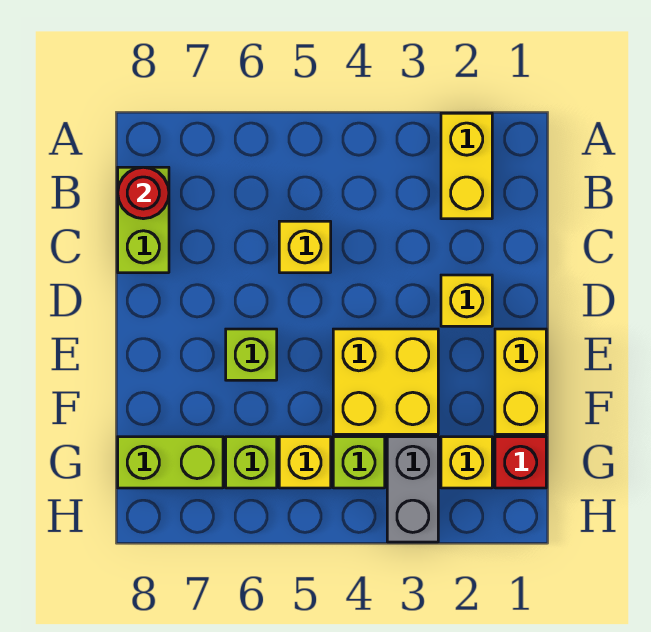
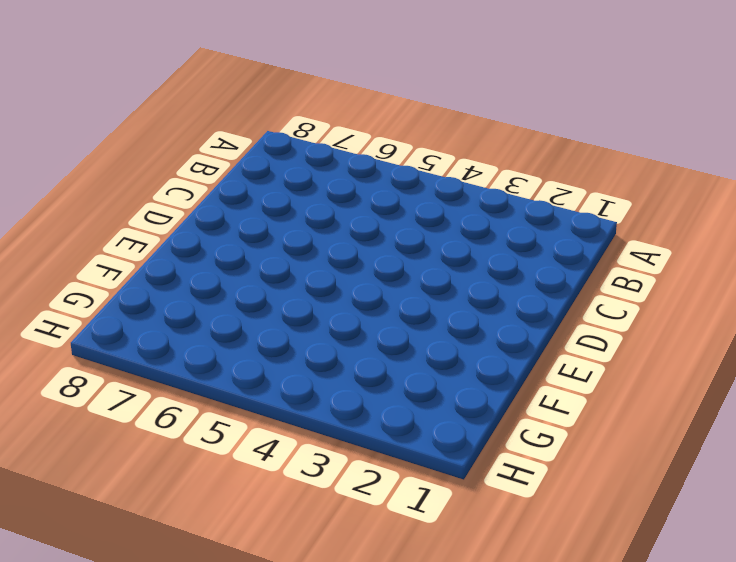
none -> yellow brick A2:B2 level 1
none -> lime brick B8:C8 level 1
none -> yellow brick C5 level 1

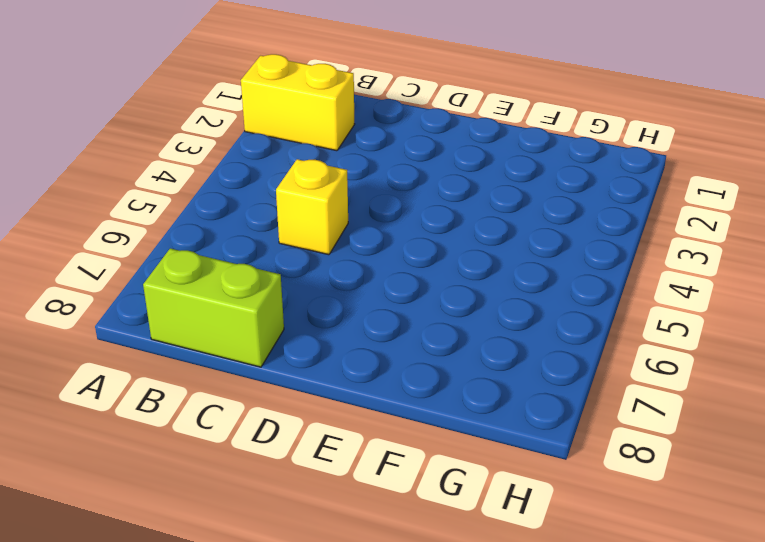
none -> yellow brick D2 level 1
none -> yellow brick E1:F1 level 1
none -> yellow brick E3:F4 level 1

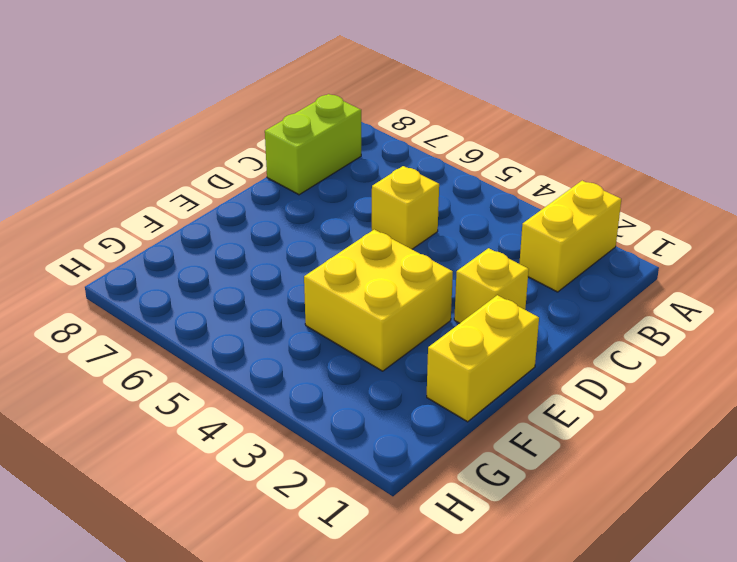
none -> lime brick E6 level 1
none -> red brick G1 level 1
none -> yellow brick G2 level 1

